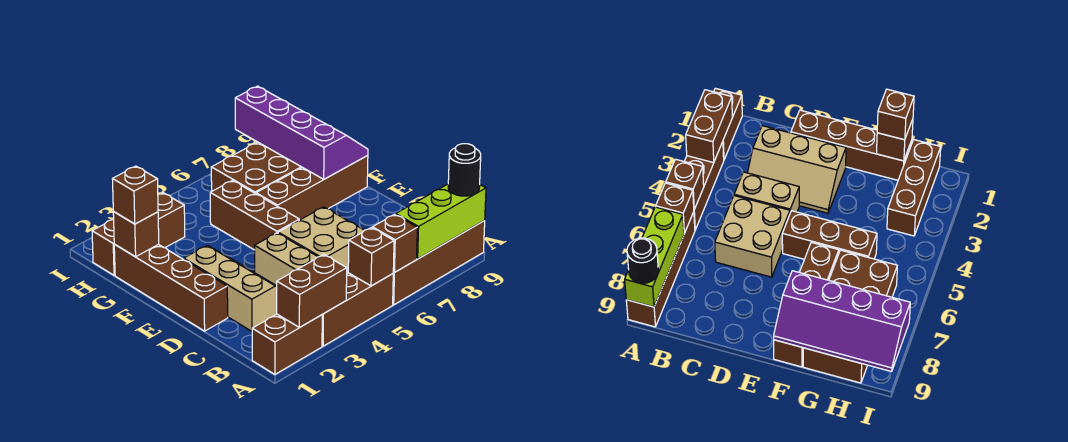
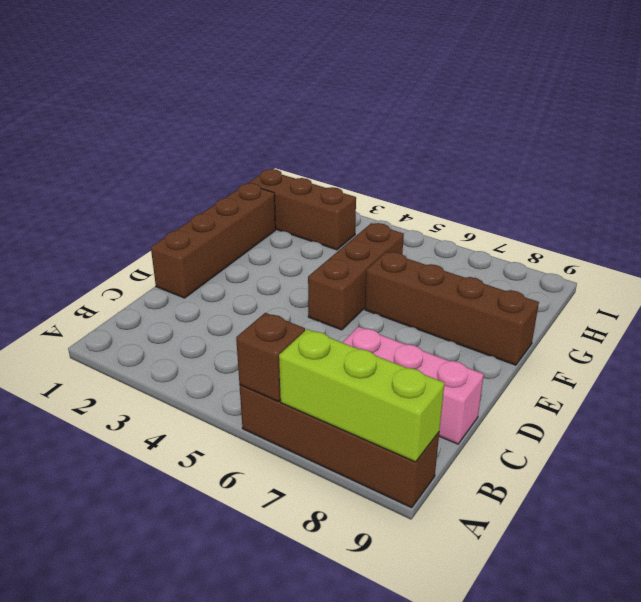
pink brick C7:C9 level 1 -> none
none -> brown brick A1:A2 level 1
none -> brown brick A3:A5 level 1
none -> tan slope C2:E3 level 1 top 2

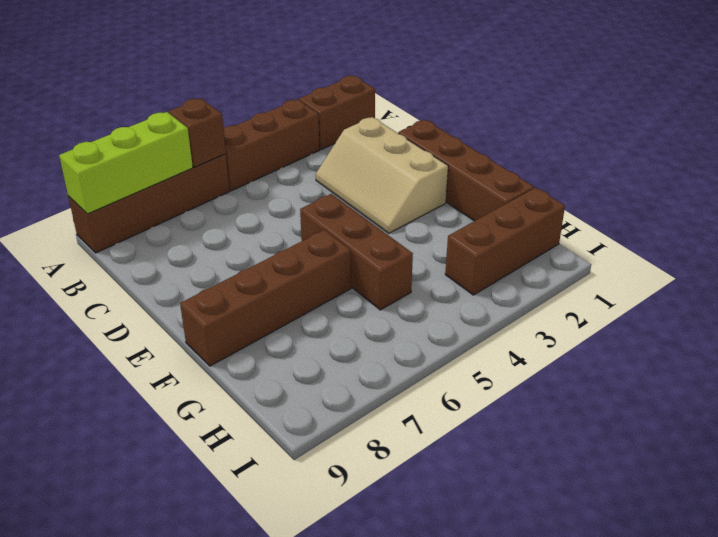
none -> tan brick C4:D4 level 1
none -> tan brick C5:D6 level 1
none -> brown brick G6:H9 level 1

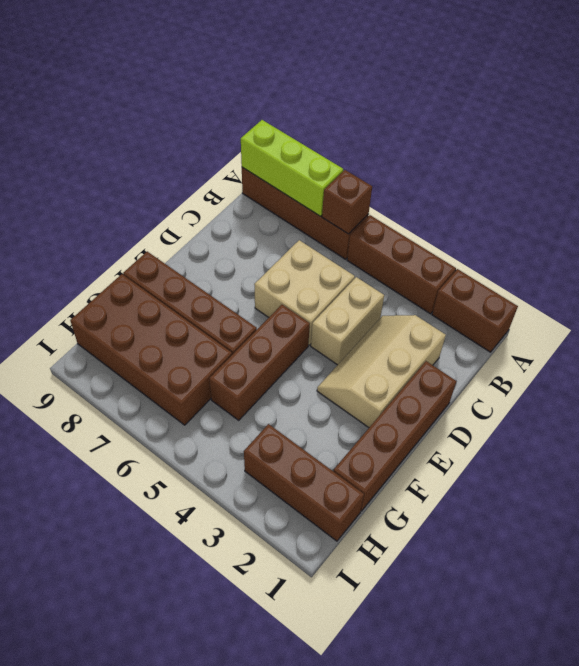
none -> brown brick A2:A3 level 2
none -> brown brick A5 level 2
none -> purple slope F8:I9 level 2 top 8

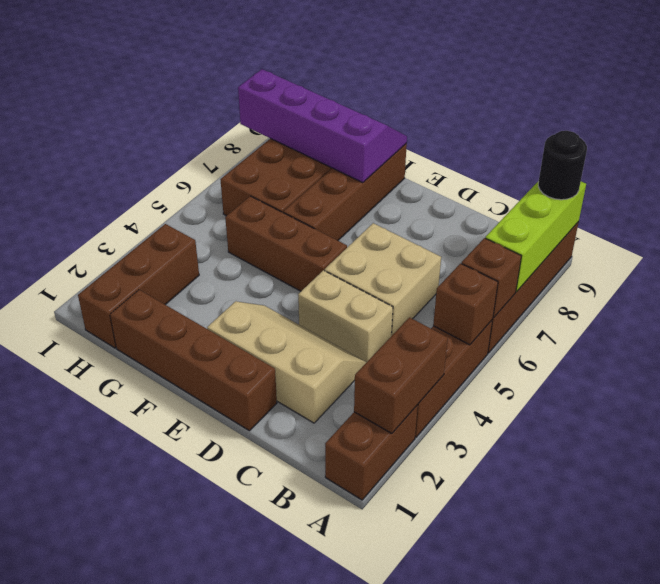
none -> brown brick G1 level 2
none -> brown brick G1 level 3

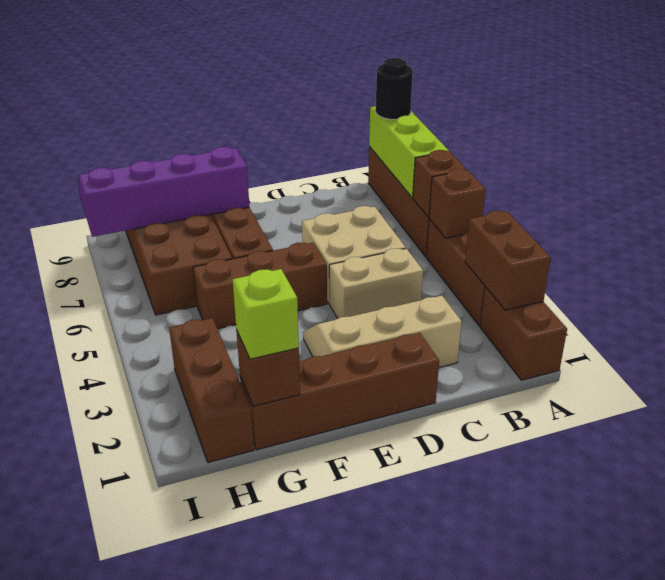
lime brick G1 level 3 -> brown brick G1 level 3

